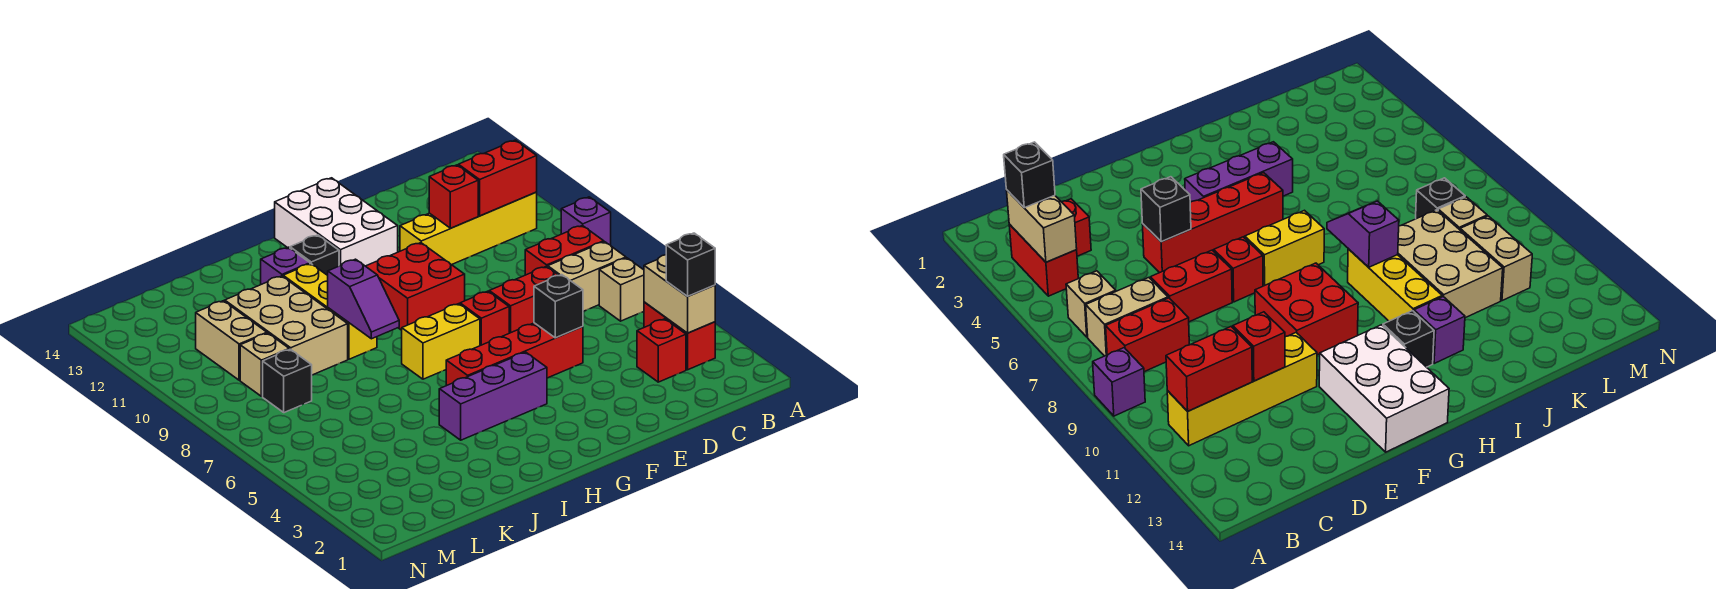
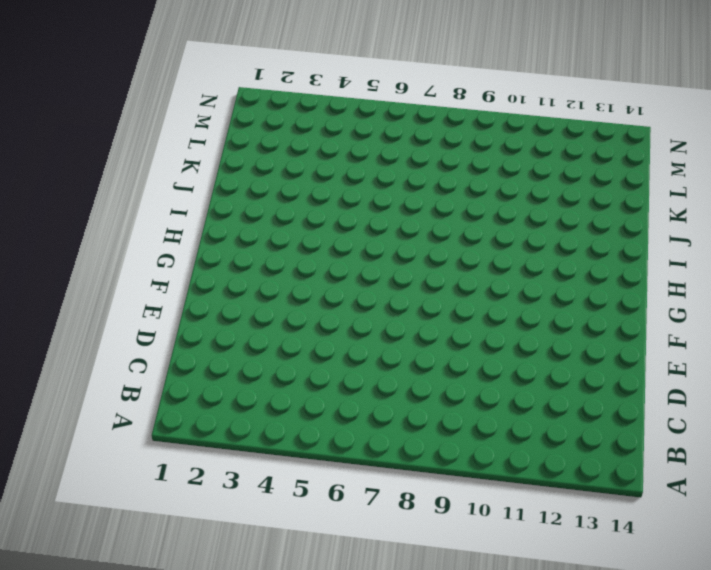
none -> purple brick A9 level 1
none -> red brick B3:B4 level 1
none -> tan brick B6 level 1

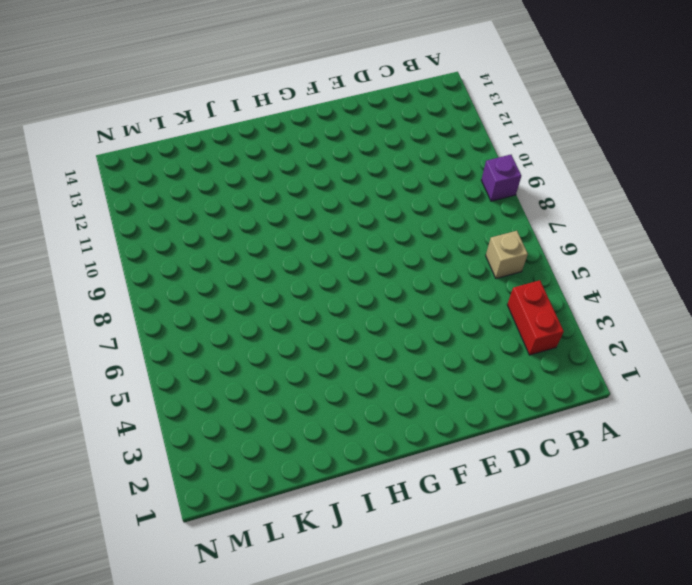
none -> tan brick B7:C7 level 1
none -> red brick B8:C8 level 1
none -> yellow brick B11:E11 level 1

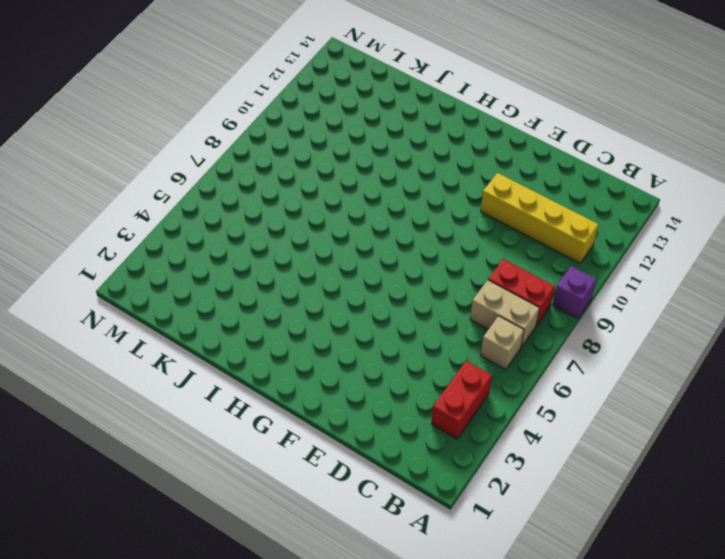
none -> red brick C3 level 1
none -> red brick D7:E7 level 1
none -> red brick E5:H5 level 1

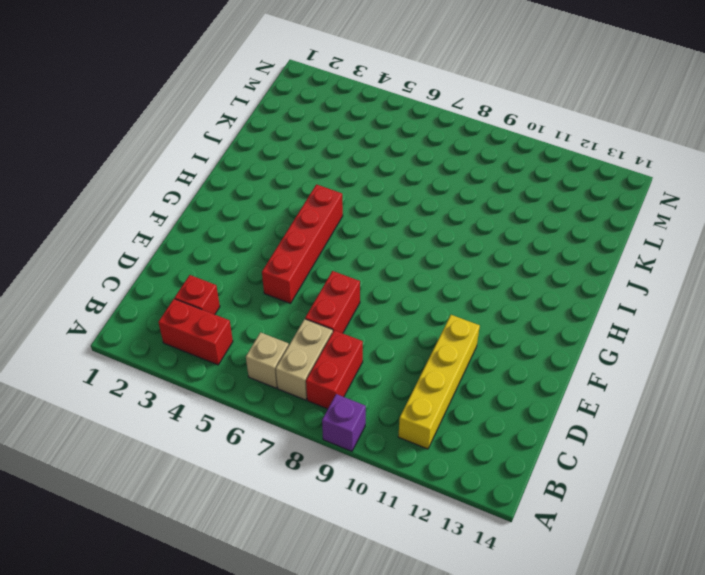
none -> red brick F7 level 1
none -> red brick F9:G10 level 1
none -> white brick F12:G14 level 1

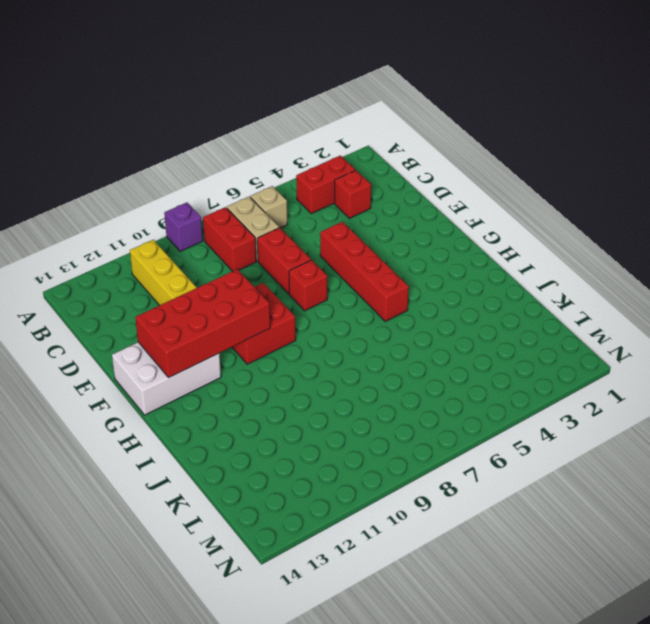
red brick F10:G13 level 2 -> none
none -> purple brick G4:I4 level 1
none -> yellow brick G7:H7 level 1
none -> black brick H12 level 1

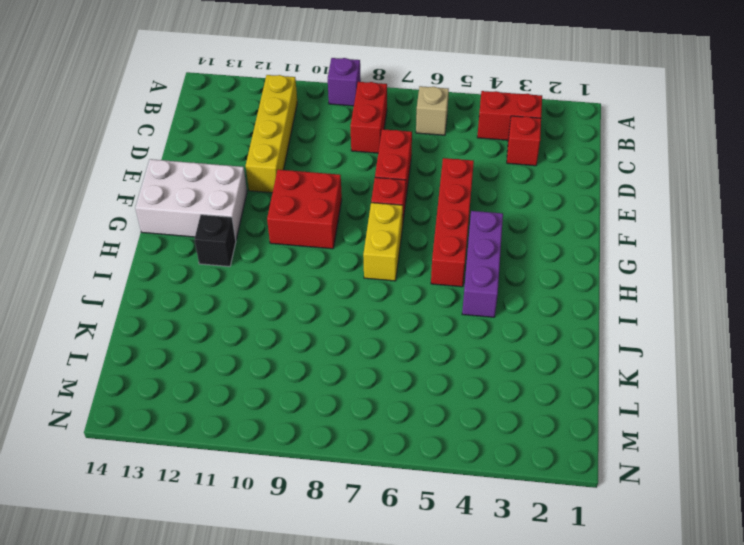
none -> tan brick B7:C7 level 1
none -> yellow brick I9:I11 level 1
none -> purple brick I12 level 1

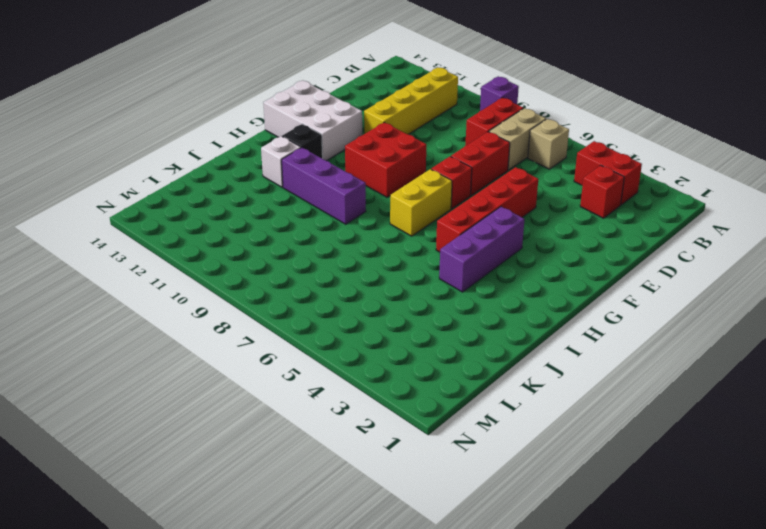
purple brick I9:I11 level 1 -> yellow brick I9:I11 level 1
white brick I12 level 1 -> purple brick I12 level 1
none -> tan brick J9:K11 level 1
none -> black brick L8 level 1
none -> tan brick L9 level 1

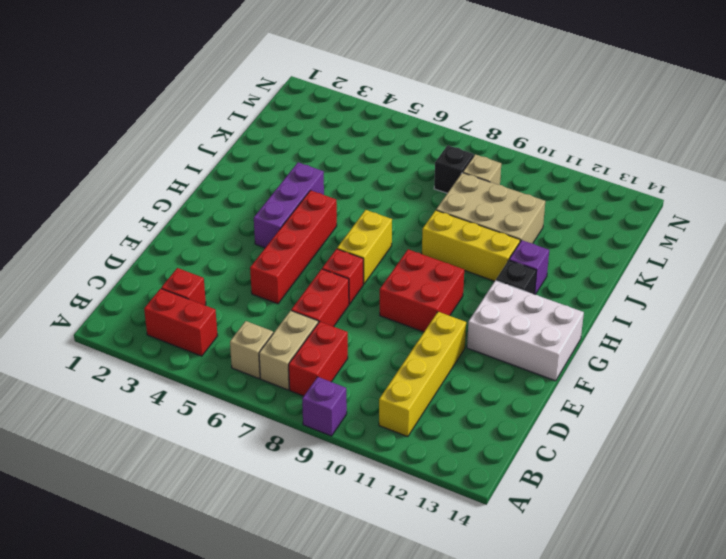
none -> tan brick L10:L11 level 1
none -> tan brick B3:B4 level 2
none -> red brick B11:C11 level 2

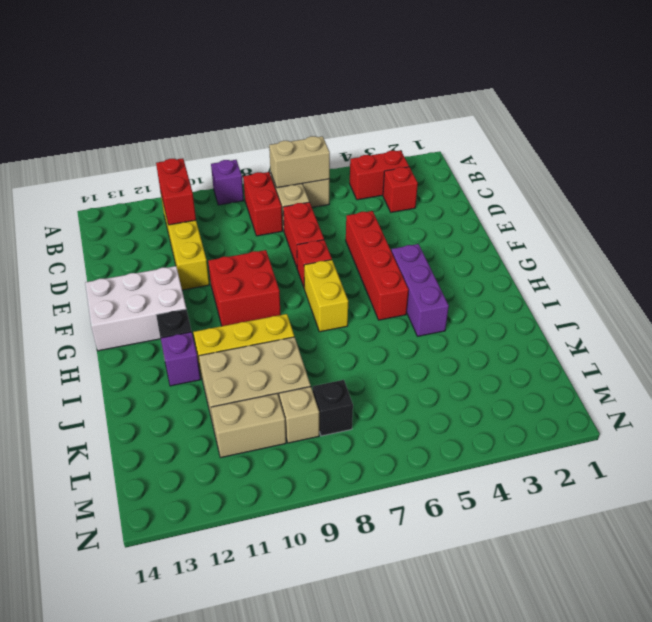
tan brick B6:B7 level 2 -> tan brick B3:B4 level 2
none -> red brick D11 level 2
none -> black brick E5 level 2
none -> purple slope I8:I9 level 2 top 9

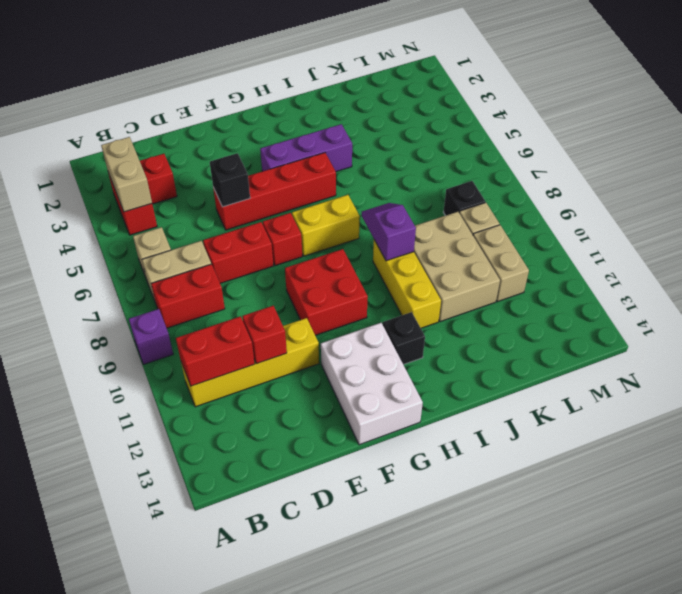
none -> purple brick I12 level 1
none -> black brick B3 level 3

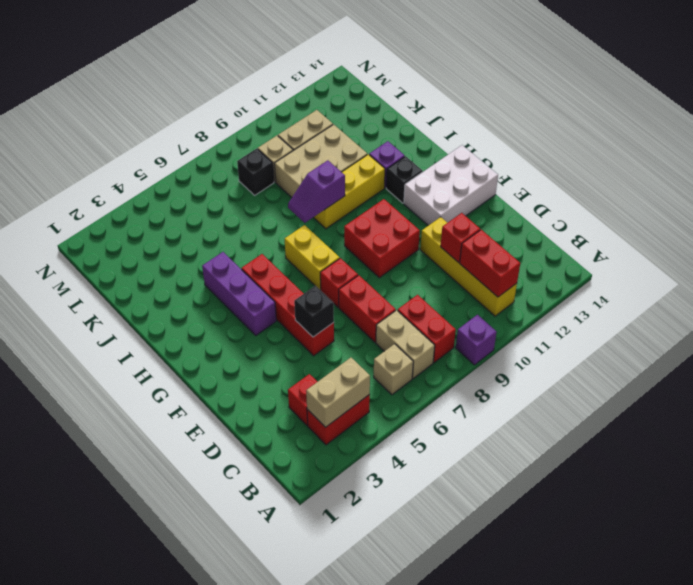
none -> black brick B3 level 3

